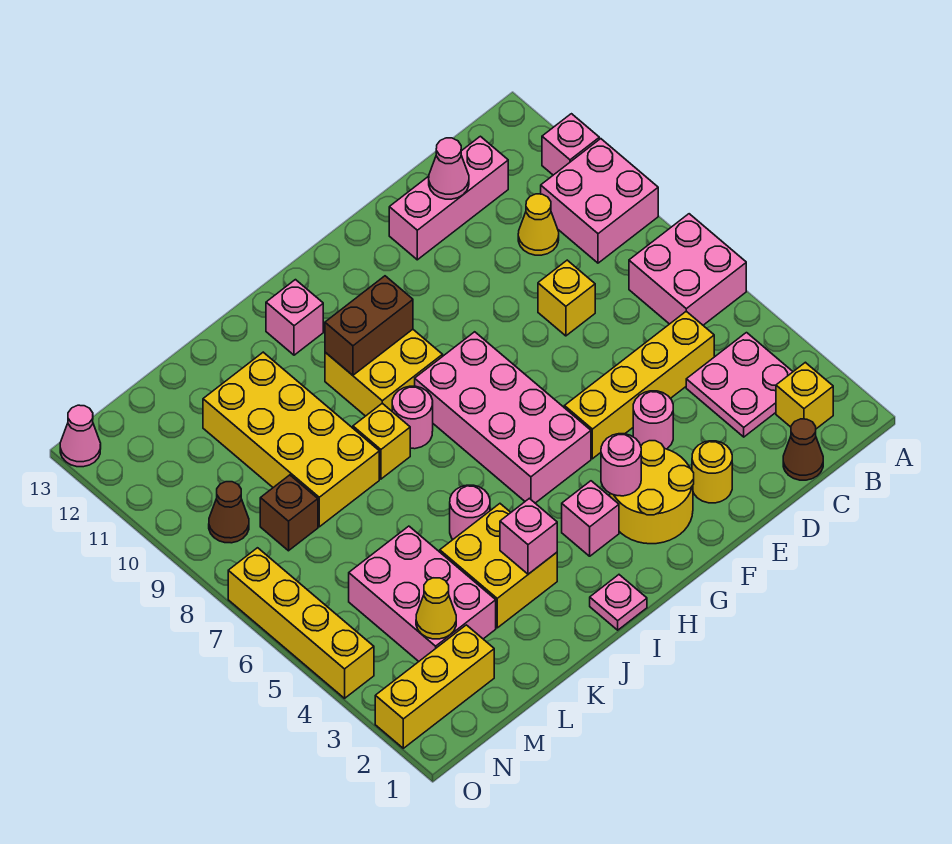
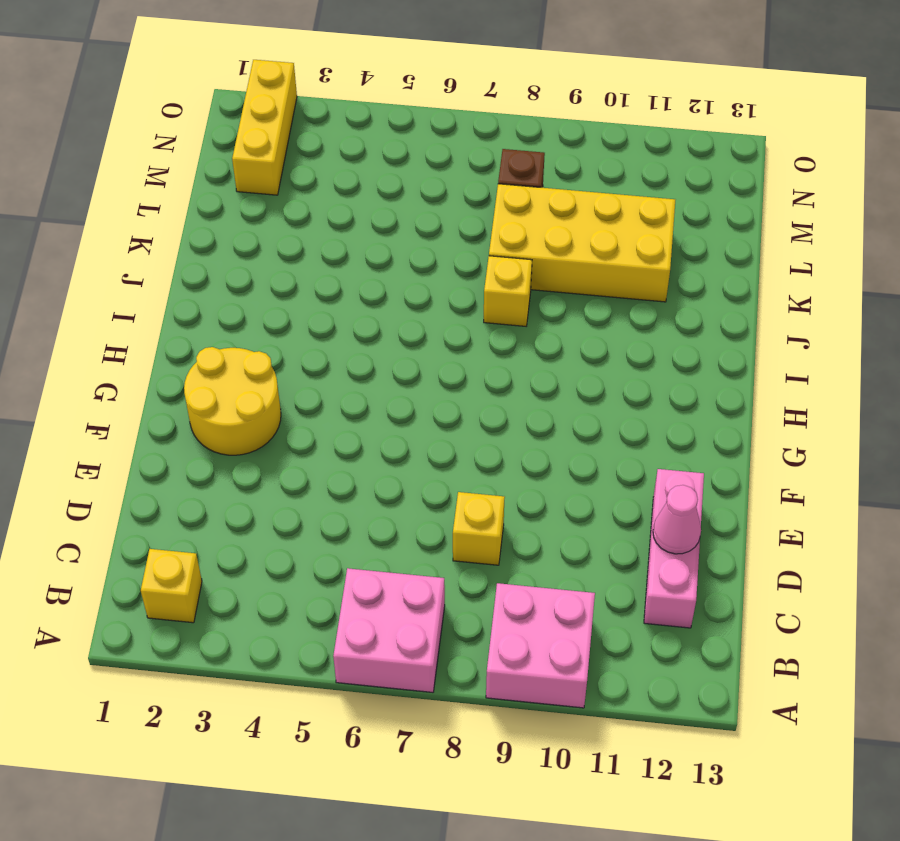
none -> pink brick A11 level 1
none -> pink plate B3:C4 level 1
none -> brown cone C1 level 1
none -> yellow brick C5:F5 level 1

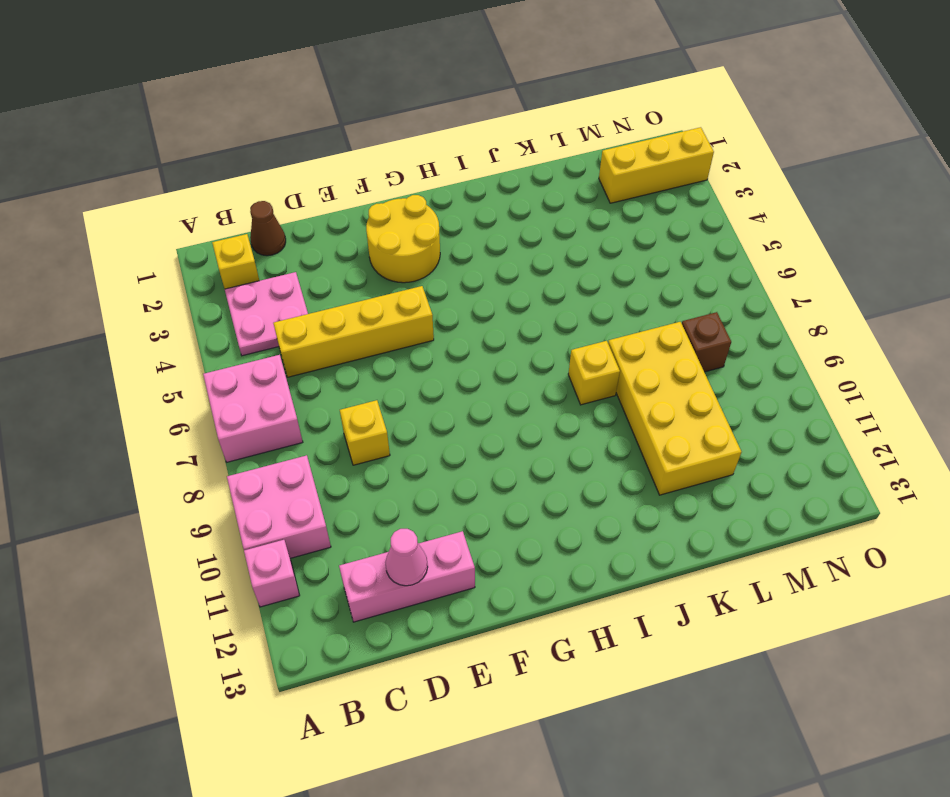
none -> yellow cone C10 level 1
none -> yellow round brick E2 level 1
none -> pink round brick E4 level 1
none -> pink brick G5:H8 level 1

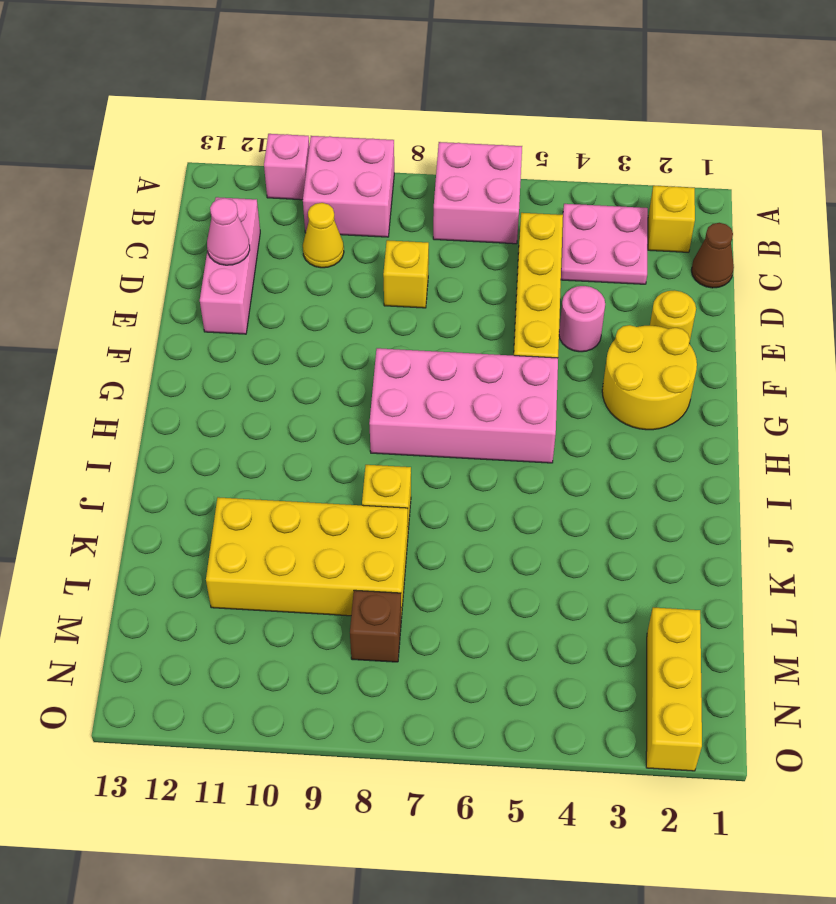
none -> pink brick H3 level 1
none -> yellow brick H9:I10 level 1
none -> pink plate I1 level 1
none -> pink round brick I8 level 1

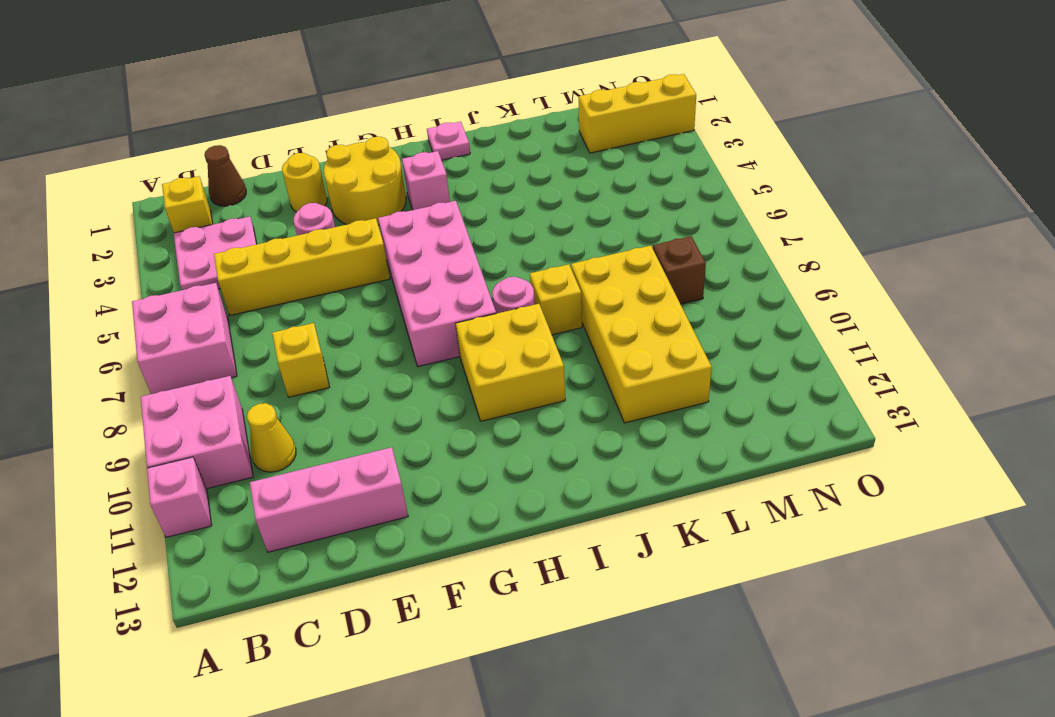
none -> pink brick I12 level 1
none -> yellow brick J3:K4 level 1
none -> pink round brick J5 level 1
none -> pink brick L3:M5 level 1

